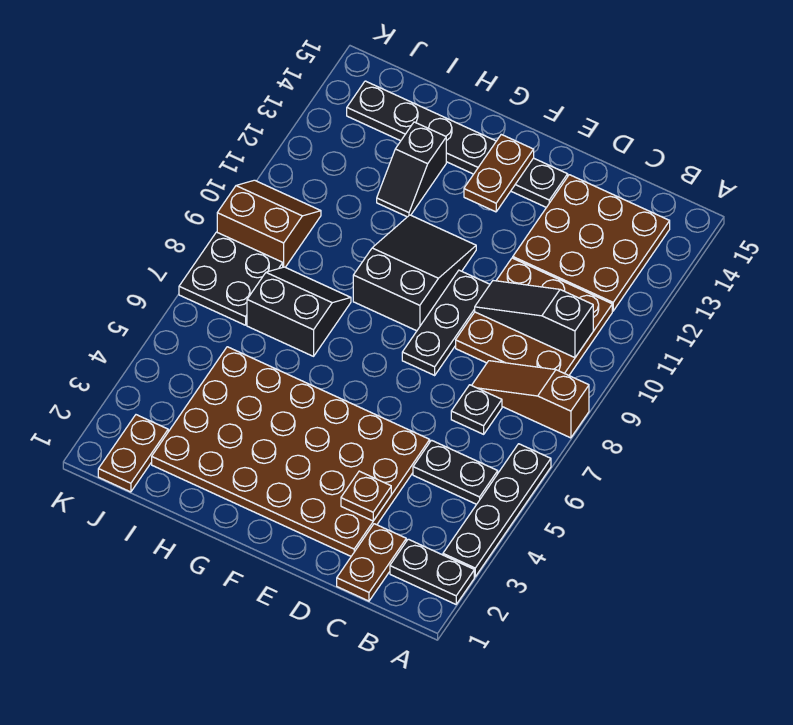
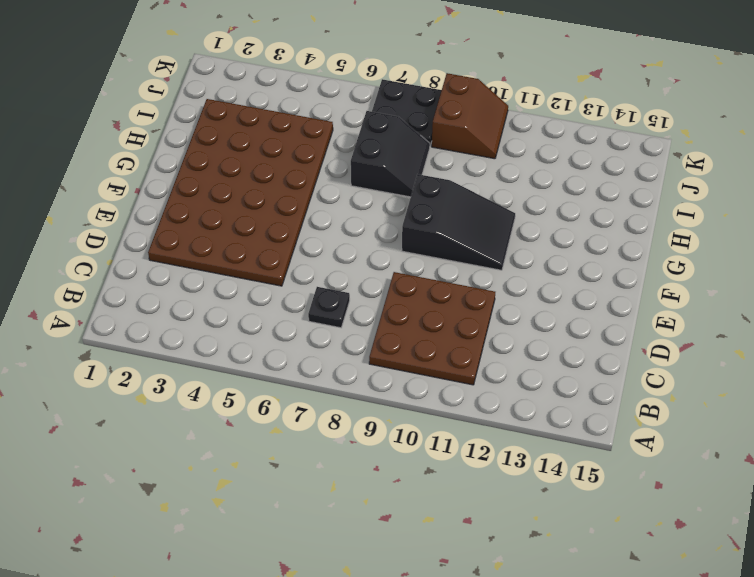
none -> black plate A2:B2 level 1
none -> black plate A3:A6 level 1
none -> brown slope A8:C8 level 1 top A

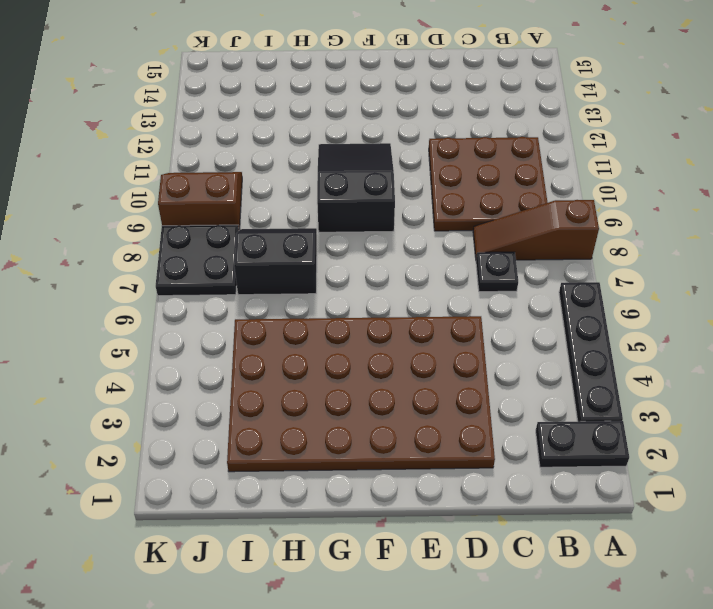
none -> black plate B5:C5 level 1
none -> brown plate B12:D14 level 1
none -> brown plate C1:C2 level 1

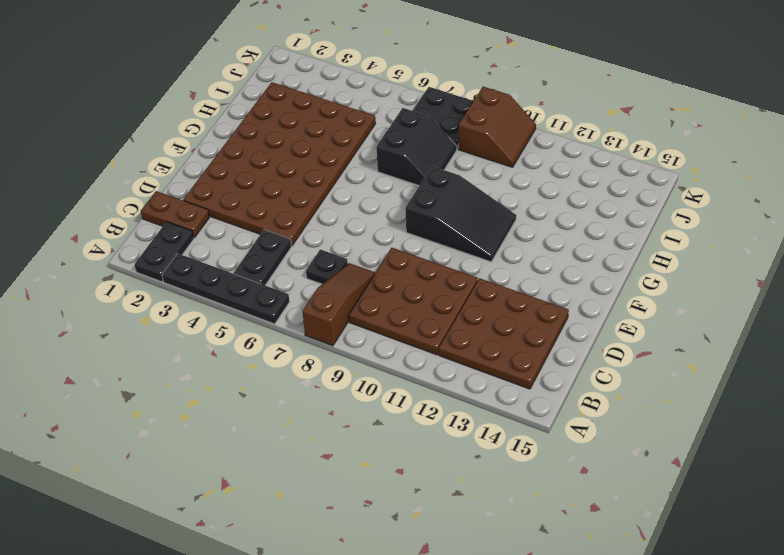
none -> black plate E8:E10 level 1
none -> black plate E14:J14 level 1
none -> black slope H12:H13 level 1 top 13

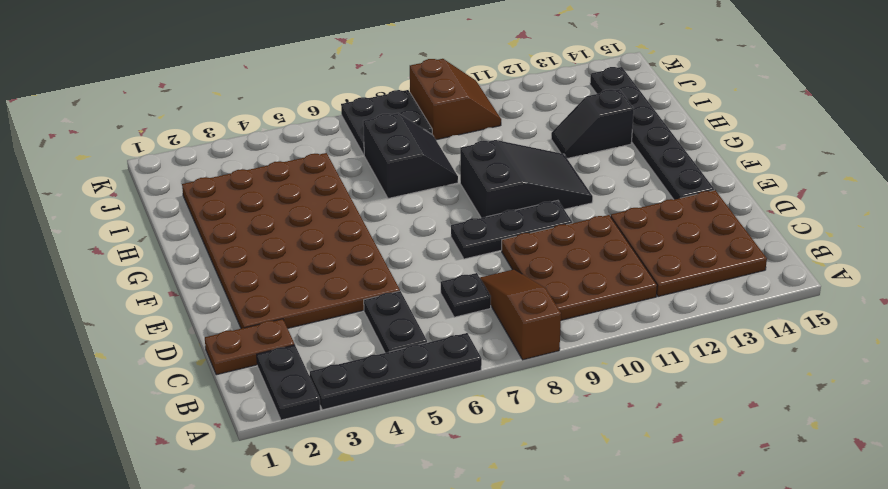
none -> brown plate J1:J2 level 1
none -> black slope B10:D10 level 2 top B
none -> brown plate D3 level 2

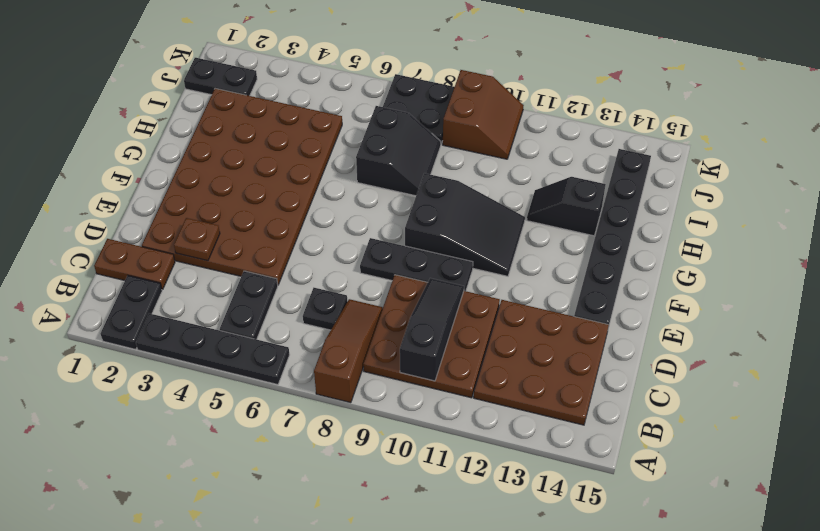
black plate J1:J2 level 1 -> brown plate J1:J2 level 1
none -> brown plate F13:F14 level 2

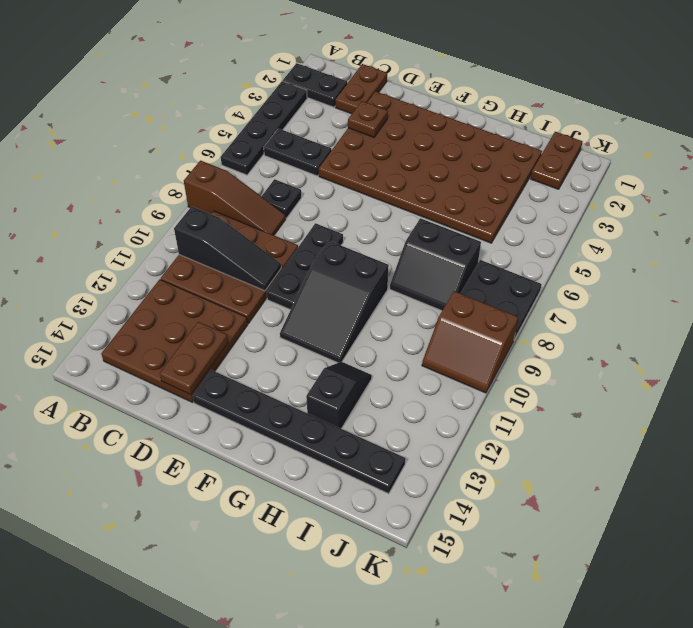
brown plate D13:D14 level 2 -> brown plate F13:F14 level 2

